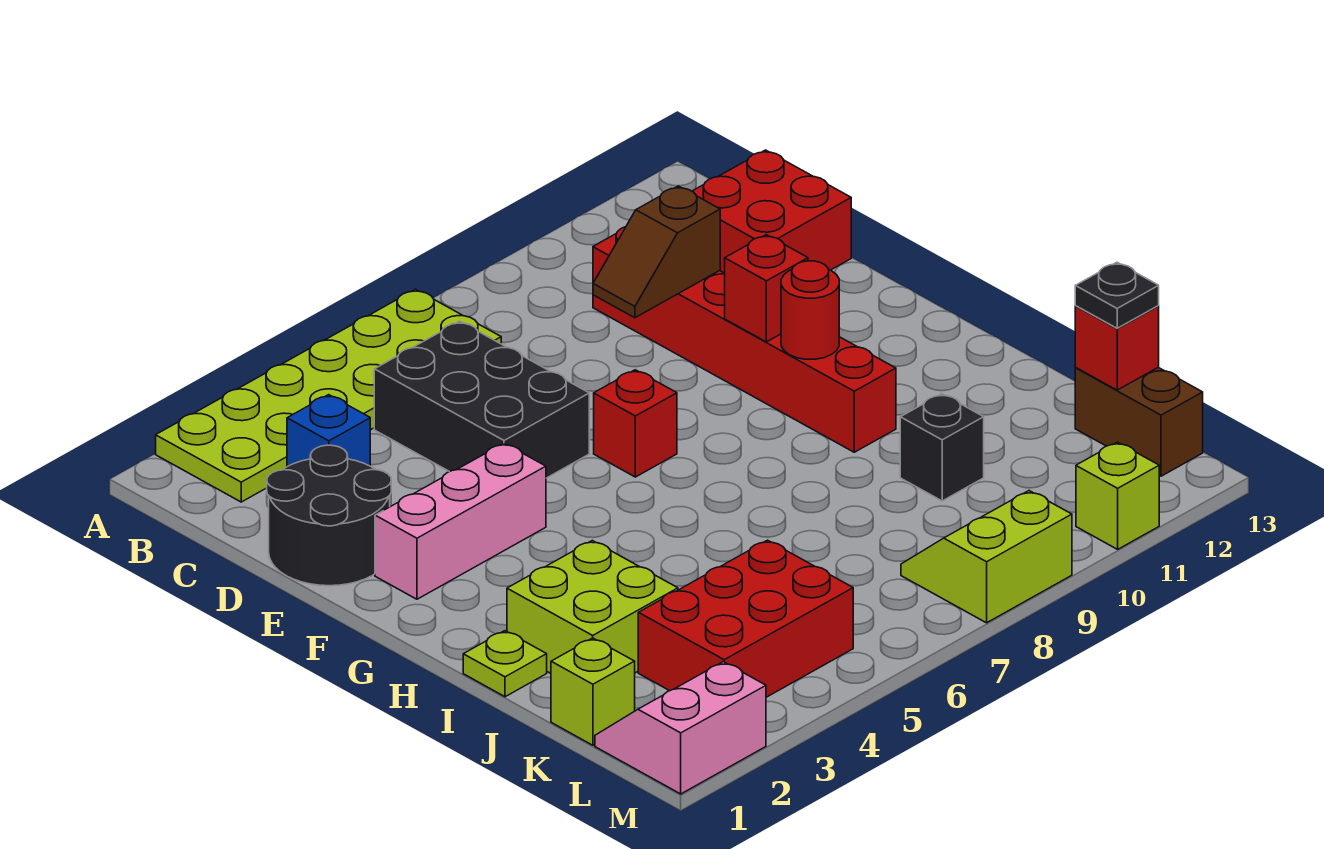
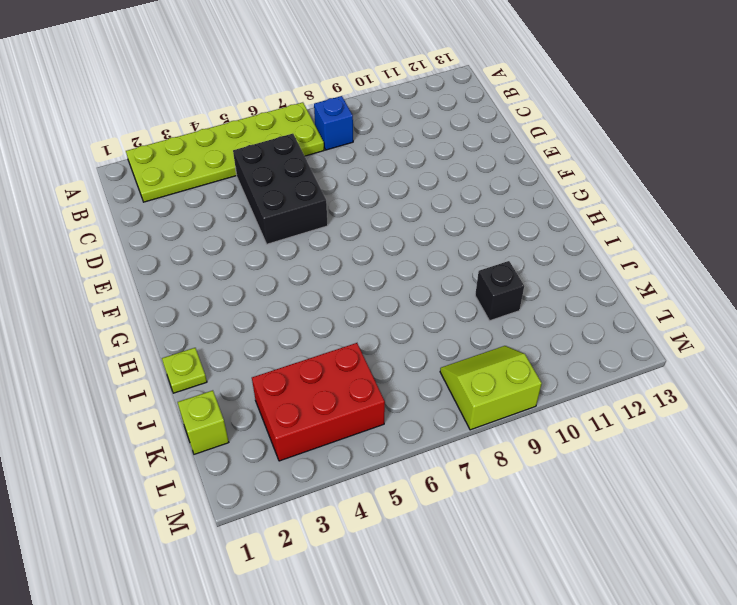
blue brick B8 level 1 -> blue brick C3 level 1
none -> red brick C10:H10 level 1
none -> red brick C12:D13 level 1
none -> black round brick D1:E2 level 1

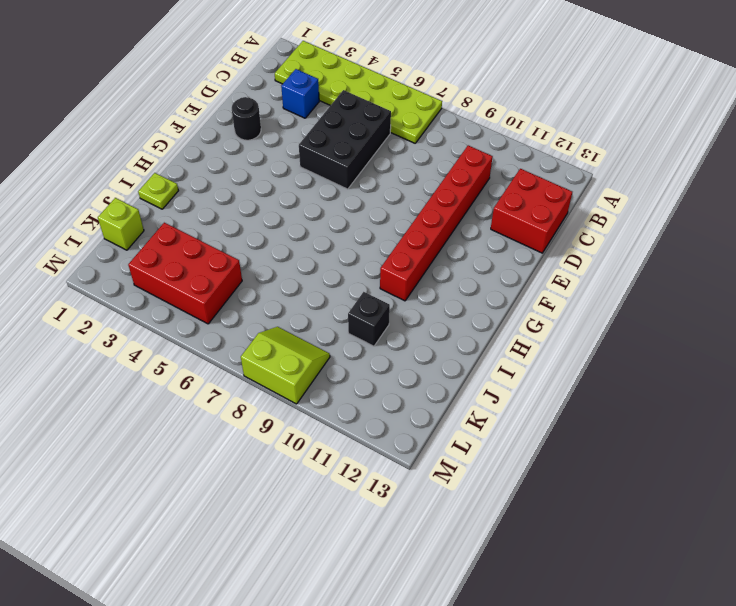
black round brick E2 level 1 -> black round brick D1:E2 level 1
none -> pink brick F2:F4 level 1
none -> red brick F7 level 1
none -> lime brick I2:J3 level 1

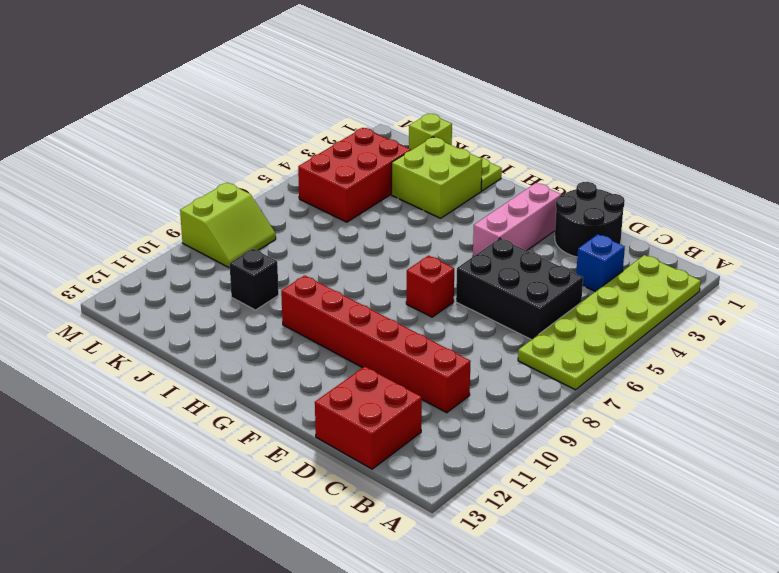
none -> brown brick K13:L13 level 1
none -> pink slope L1:M2 level 1 top M
none -> lime brick M11 level 1

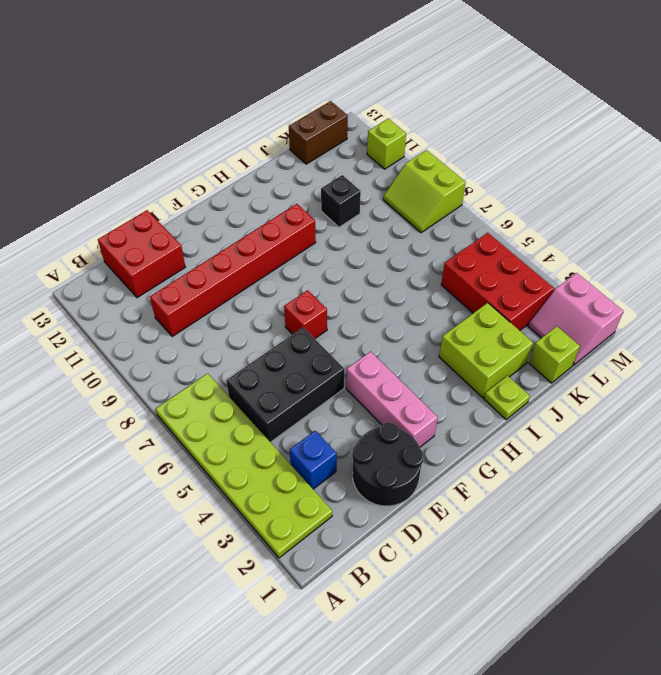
none -> brown slope D9:D10 level 2 top 10
none -> red brick F10 level 2
none -> red round brick G10 level 2

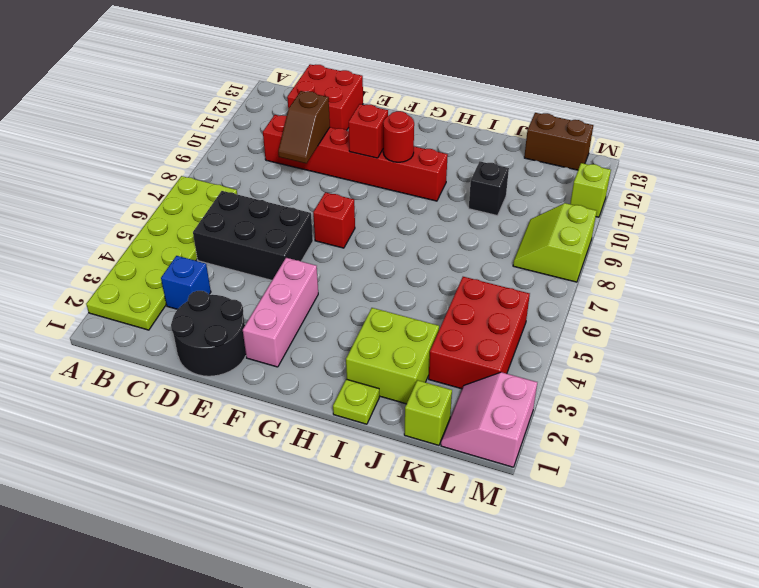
none -> red brick K13 level 2
none -> black plate K13 level 3

